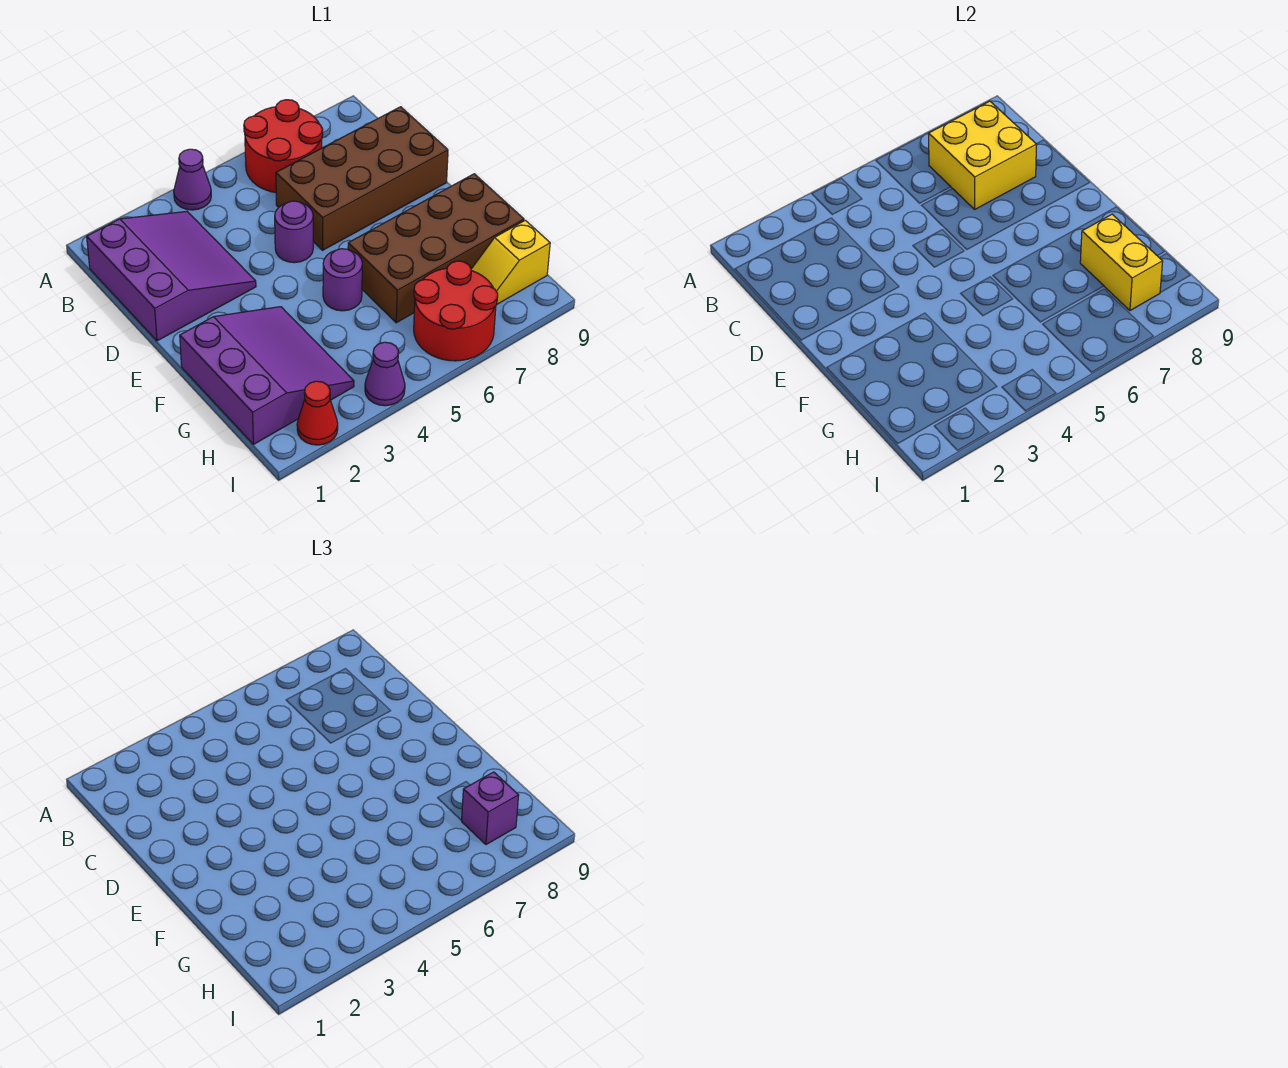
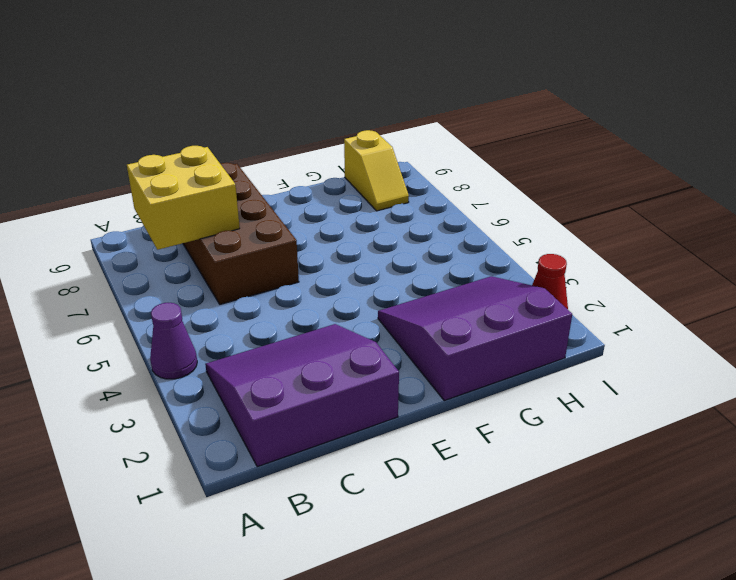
none -> red round brick A6:B7 level 1
none -> purple round brick D5 level 1
none -> purple round brick F5 level 1

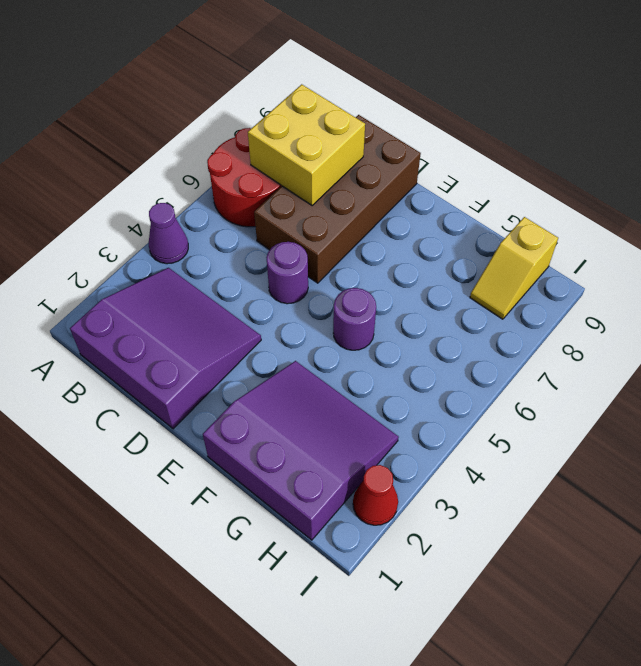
none -> brown brick F6:G9 level 1
none -> red round brick H6:I7 level 1
none -> purple cone I4 level 1

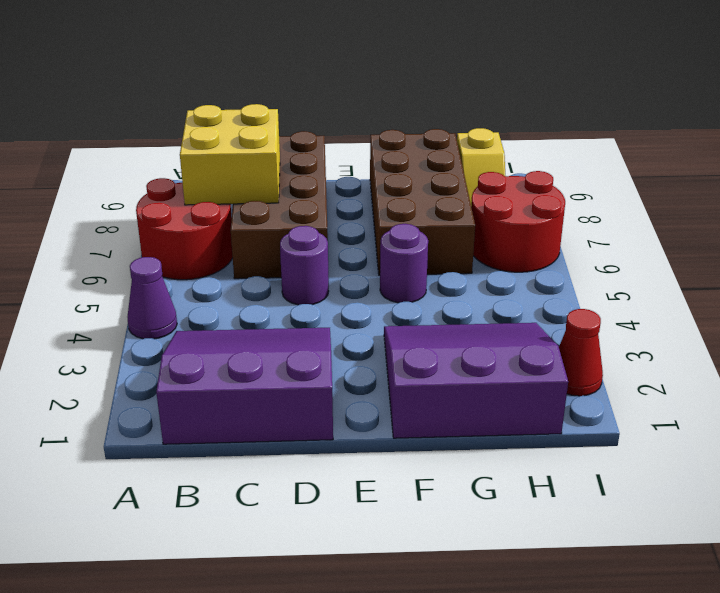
none -> purple cone I4 level 1
none -> yellow brick G8:H8 level 2
none -> purple brick H8 level 3

